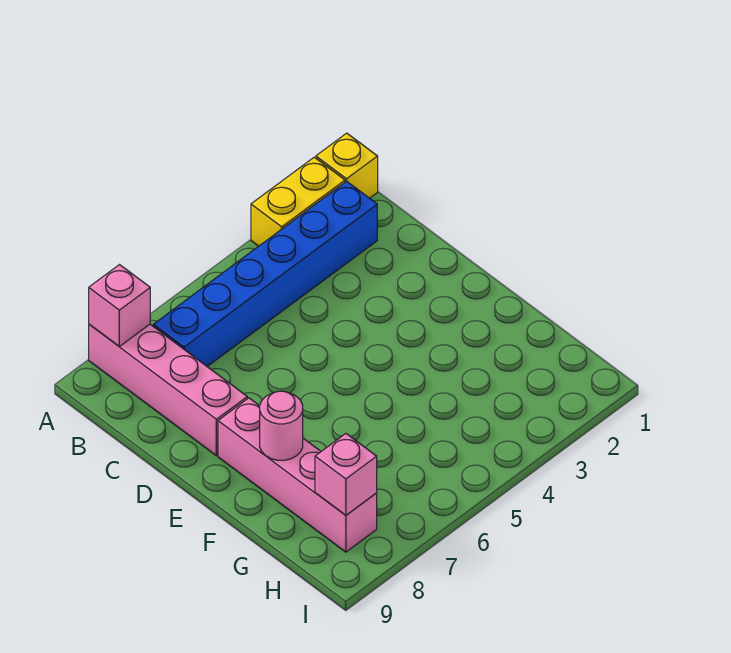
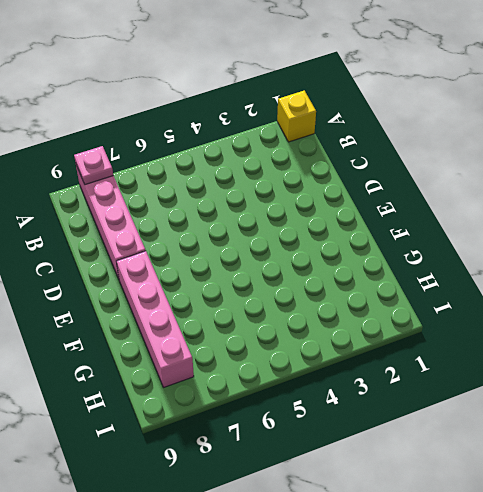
pink plate A8 level 2 -> pink brick A8 level 2
none -> yellow brick A2:A3 level 1
none -> blue brick B2:B7 level 1

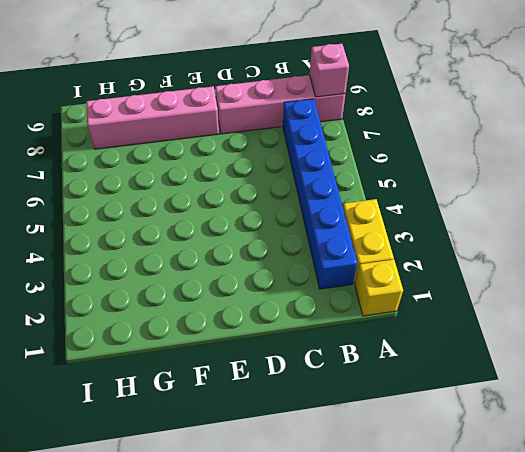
none -> pink round brick F8 level 2
none -> pink brick H8 level 2

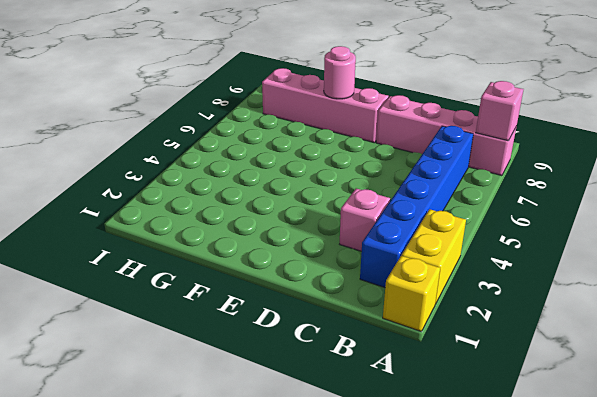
pink brick C3 level 1 -> pink brick H8 level 2

